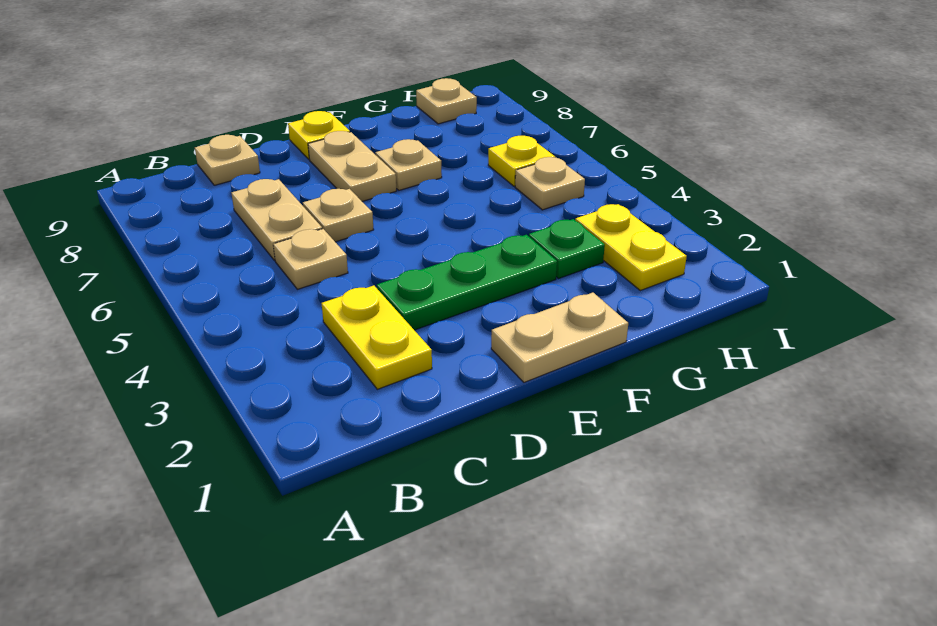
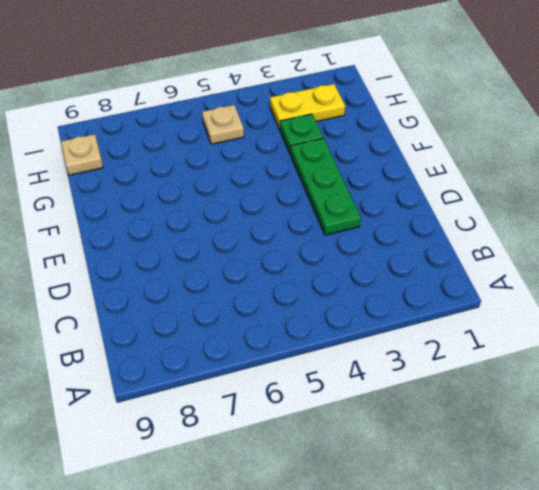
none -> yellow plate C2:C3 level 1
none -> tan plate C5 level 1
none -> tan plate C6:C7 level 1

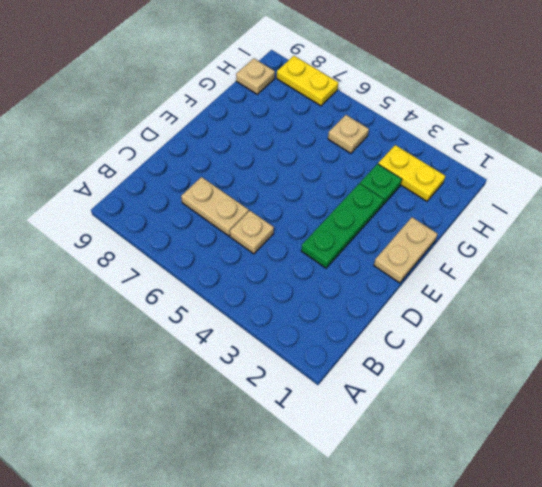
yellow plate I7:I8 level 1 -> yellow plate C2:C3 level 1
none -> tan plate C9 level 1
none -> tan plate D6 level 1
none -> tan plate E7:E8 level 1

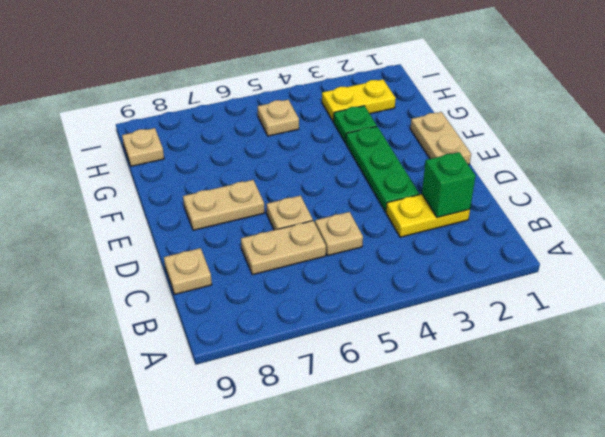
green brick C2 level 2 -> none
none -> yellow plate E9 level 1
none -> tan plate F7 level 1
none -> yellow plate H6 level 1

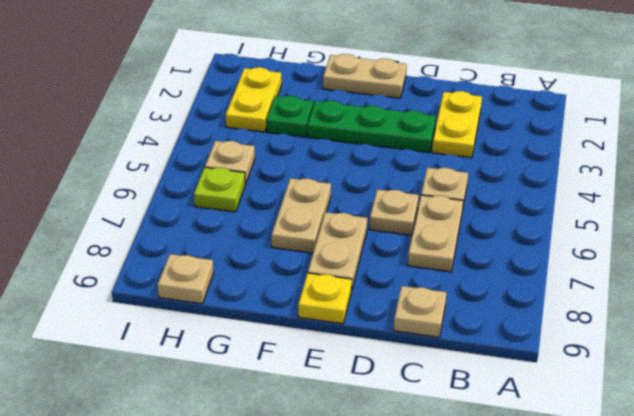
tan plate F6:F7 level 1 -> tan plate F7 level 1
lime plate H6 level 1 -> yellow plate H6 level 1

